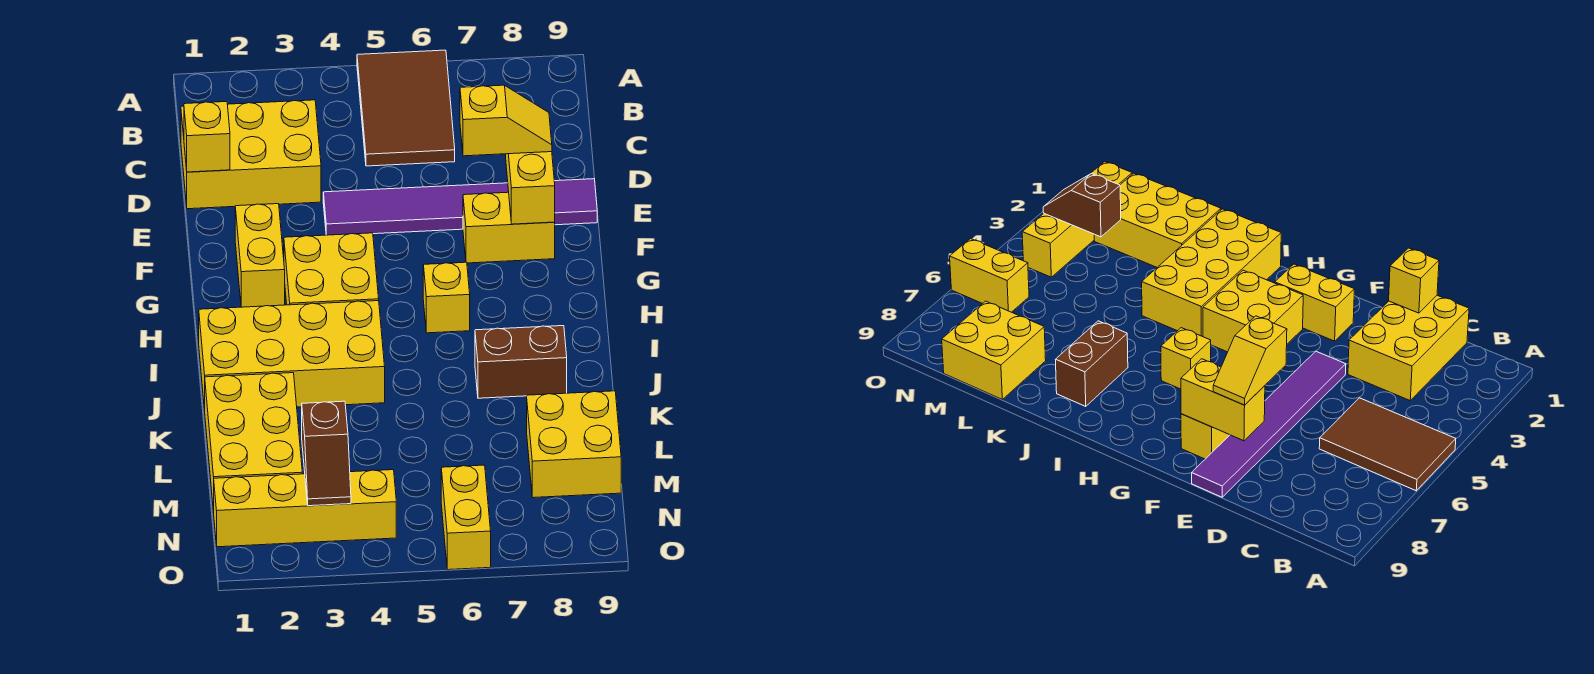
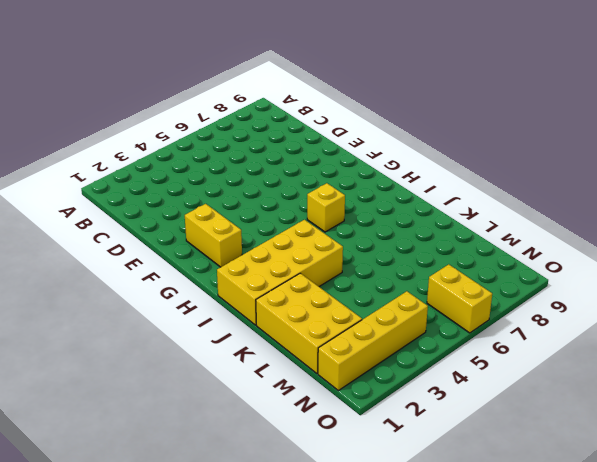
none -> brown tile A5:C6 level 1
none -> yellow brick C1:D3 level 1
none -> purple tile E4:E9 level 1

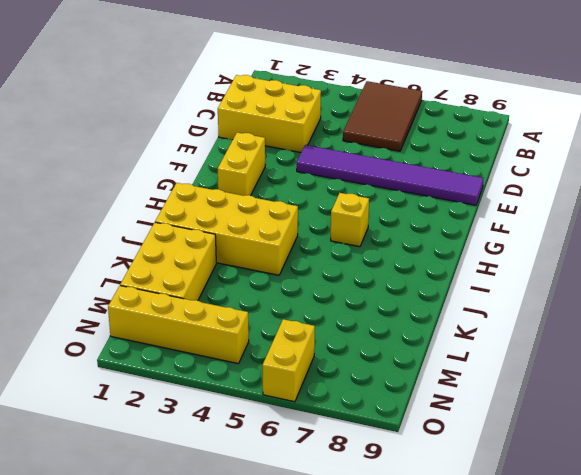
none -> yellow brick F7:F8 level 1
none -> yellow brick G3:H4 level 1
none -> brown brick J7:J8 level 1

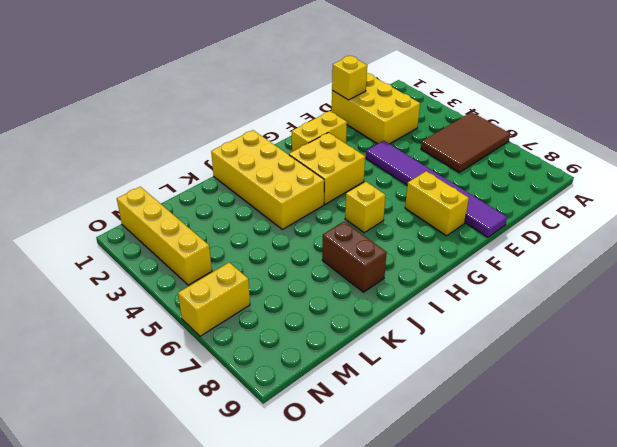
none -> yellow brick K1:M2 level 1
none -> yellow brick L8:M9 level 1
none -> yellow brick E8:F8 level 2

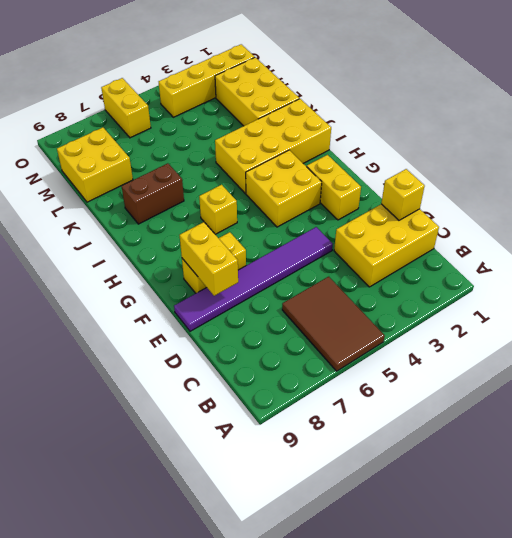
none -> brown slope M3:N3 level 2 top M
none -> yellow slope E7:E8 level 3 top 7

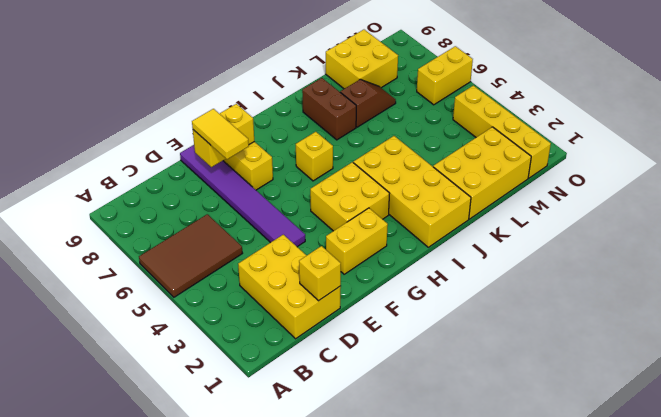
yellow tile E7:E8 level 3 -> yellow slope E7:E8 level 3 top 7
brown slope K7:L7 level 1 top K -> brown slope M3:N3 level 2 top M

